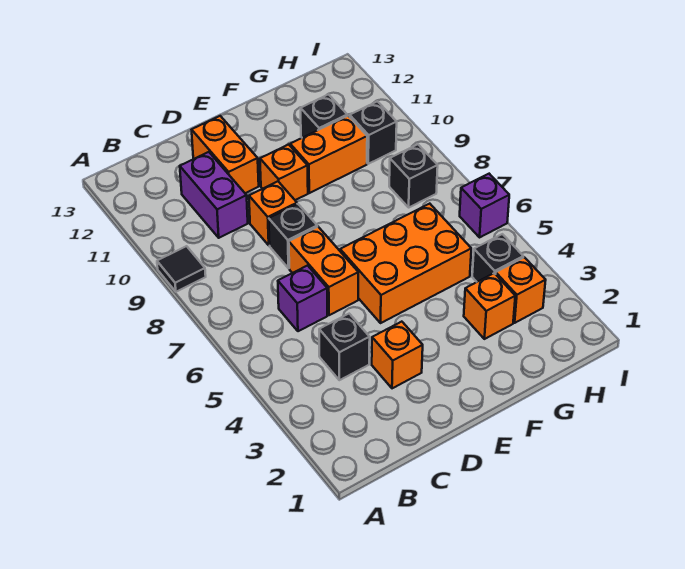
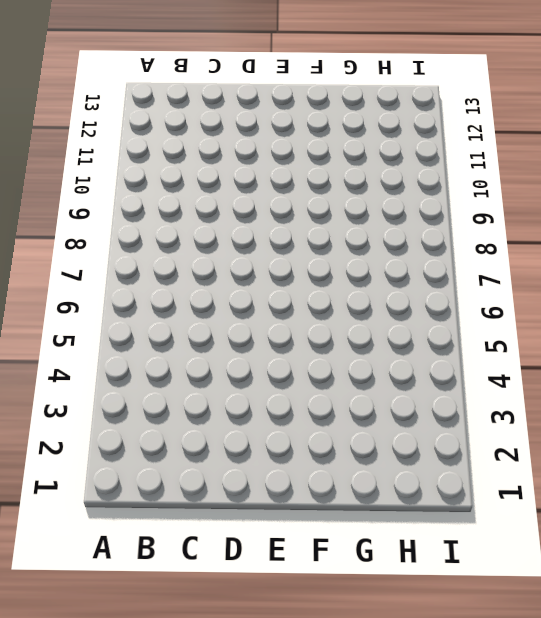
none -> black tile A9 level 1
none -> black brick C4 level 1
none -> purple brick C6 level 1

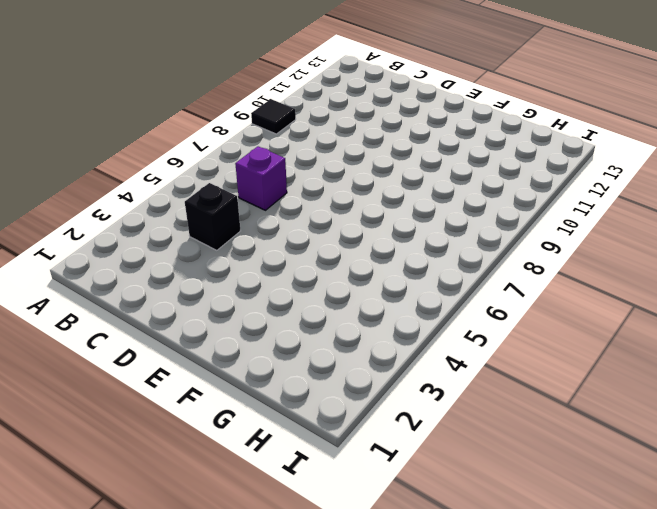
none -> purple brick C10:C11 level 1
none -> orange brick D3 level 1
none -> orange brick D6:D7 level 1

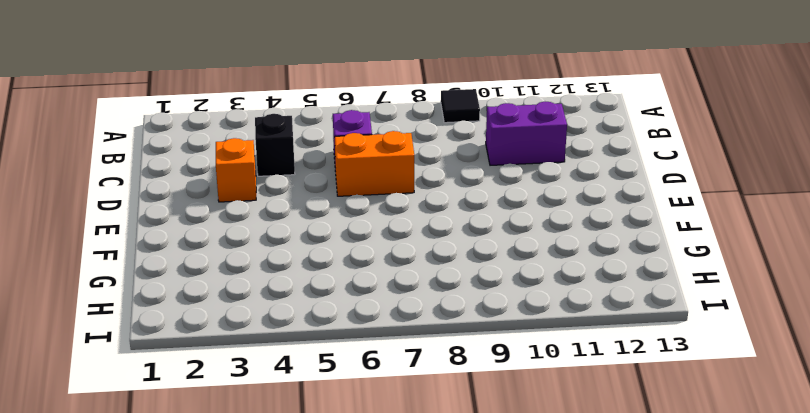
none -> black brick D8 level 1
none -> orange brick D9 level 1
none -> orange brick D11:D12 level 1

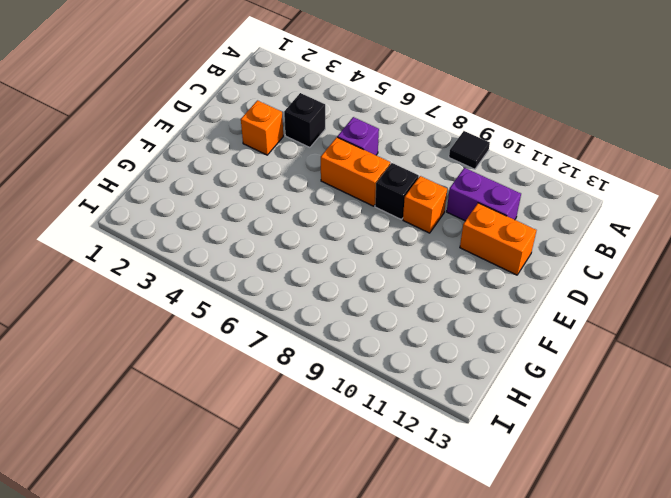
none -> orange brick E5:G6 level 1
none -> orange brick E10 level 1
none -> orange brick F10:G10 level 1

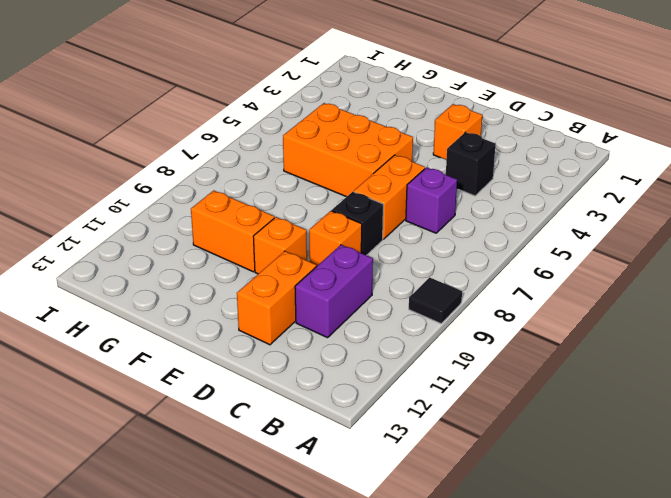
none -> orange brick G3 level 1
none -> black brick G11 level 1
none -> orange brick H3 level 1

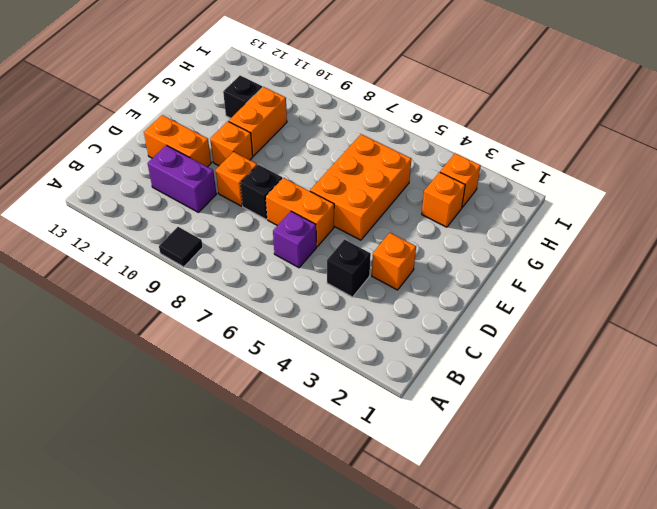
none -> black brick H4 level 1
none -> black brick H8 level 1
none -> black brick H10 level 1

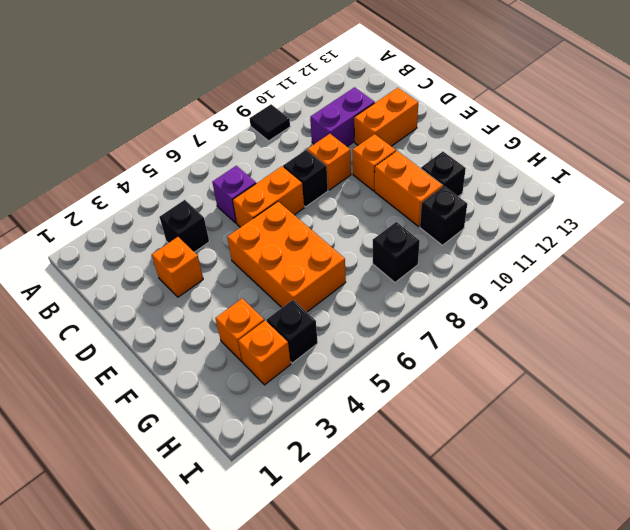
none -> purple brick I6 level 1

